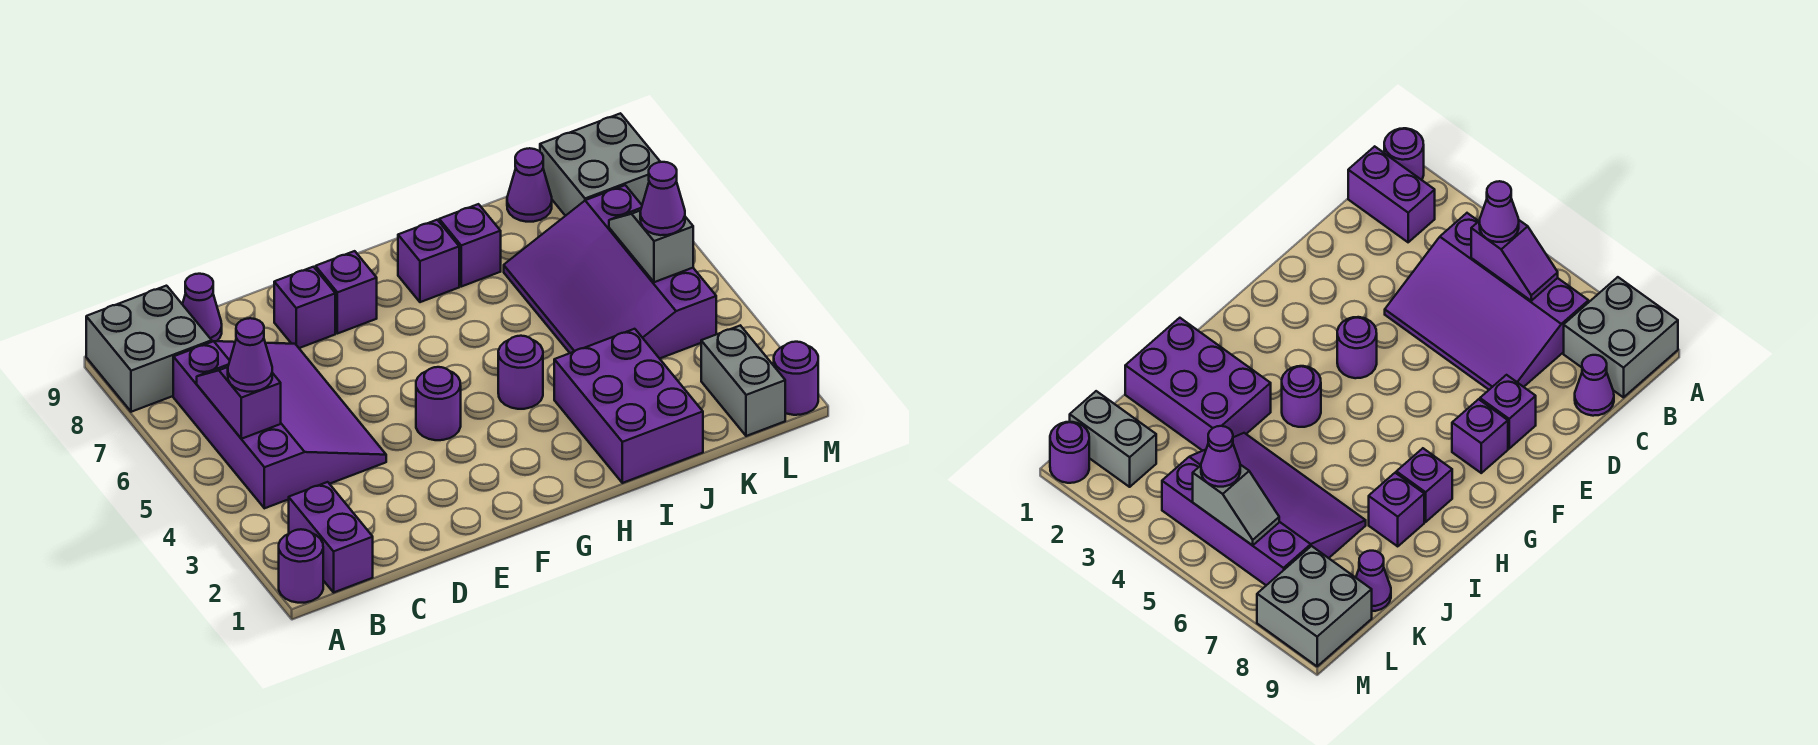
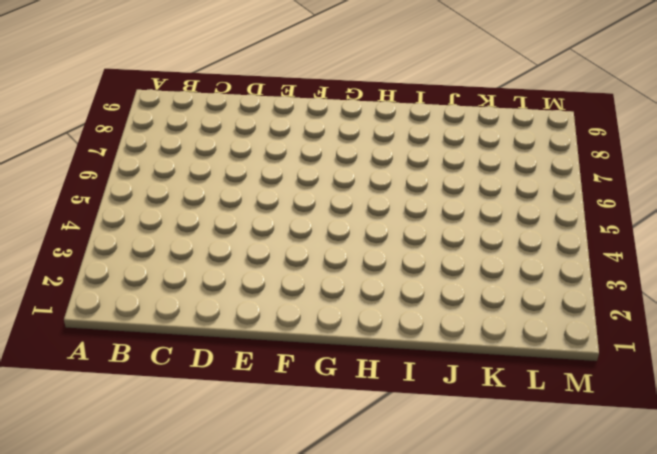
none -> purple round brick A1 level 1
none -> grey brick A8:B9 level 1
none -> purple brick B1:B2 level 1

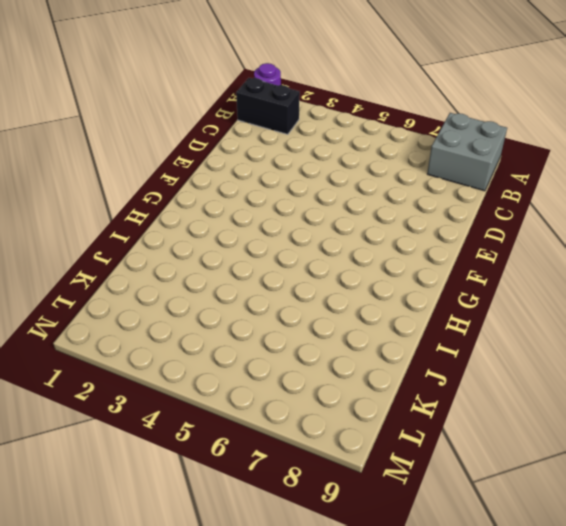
black brick B1:B2 level 1 -> purple brick B1:B2 level 1
none -> purple slope B4:D7 level 1 top B
none -> purple cone C9 level 1
none -> purple brick E8 level 1

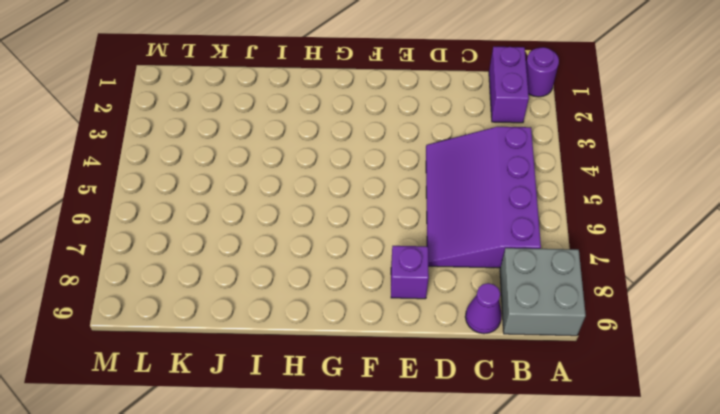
none -> purple round brick F4 level 1
none -> purple brick F8 level 1
none -> purple round brick H4 level 1

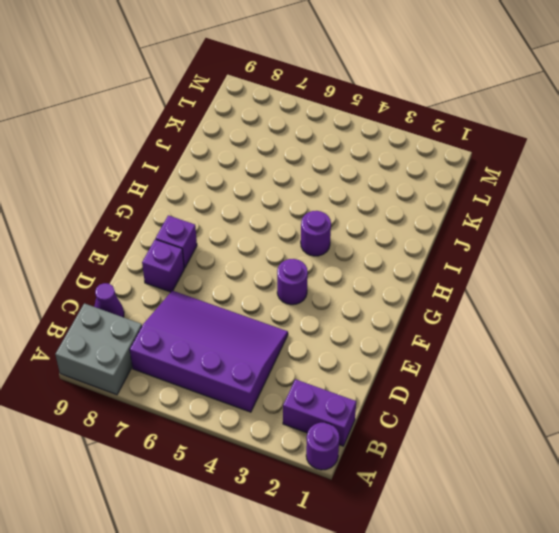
none -> purple brick H8 level 1
none -> purple brick I1:J3 level 1
none -> purple brick I8 level 1

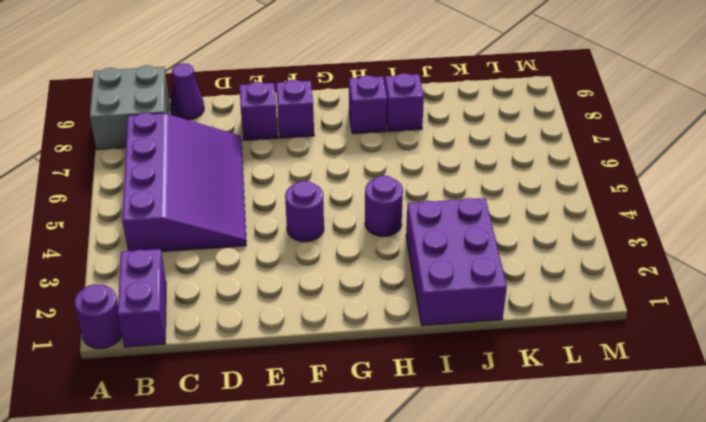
none -> purple slope J4:L7 level 1 top L
none -> purple cone K9 level 1
none -> grey brick L1:L2 level 1

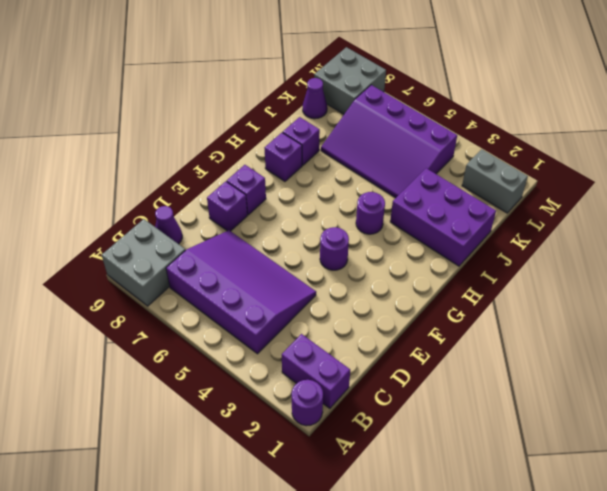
none -> purple round brick M1 level 1
none -> purple slope B5:B6 level 2 top 5
none -> grey slope L5:L6 level 2 top 5

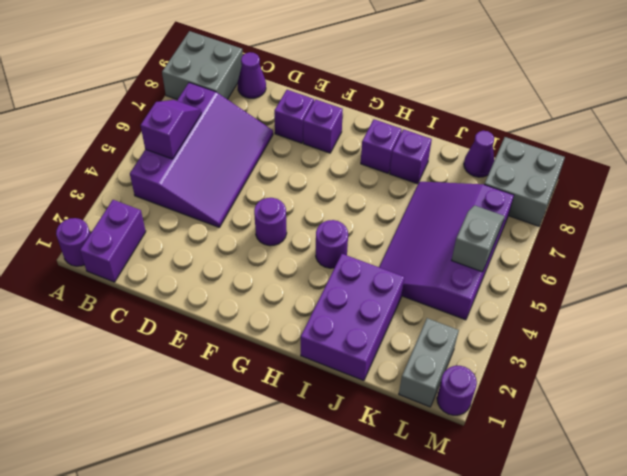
none -> purple cone B5 level 3
none -> purple cone L5 level 3

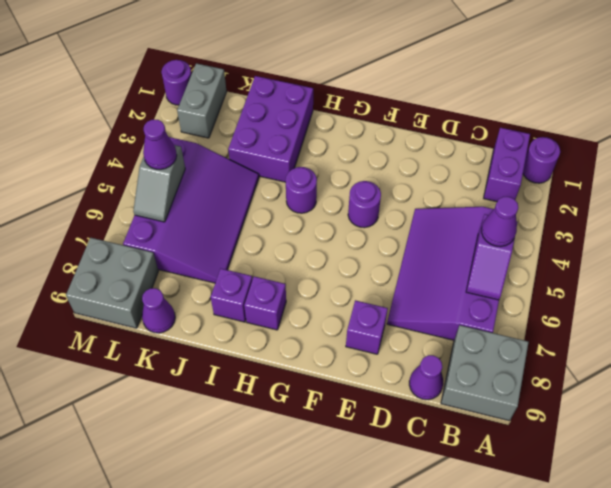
none -> purple brick F8 level 1

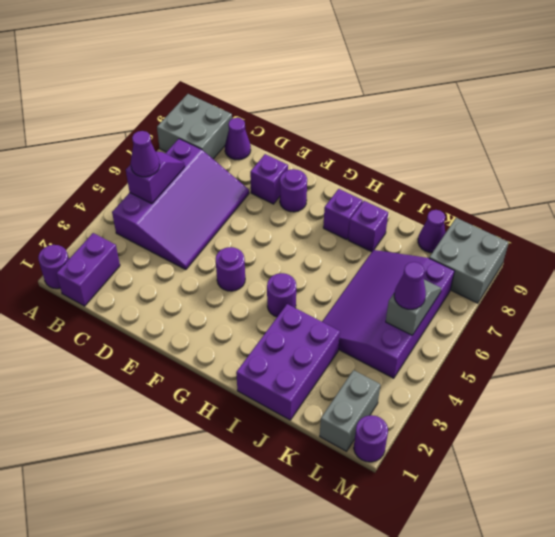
purple round brick F8 level 1 -> purple brick F8 level 1

